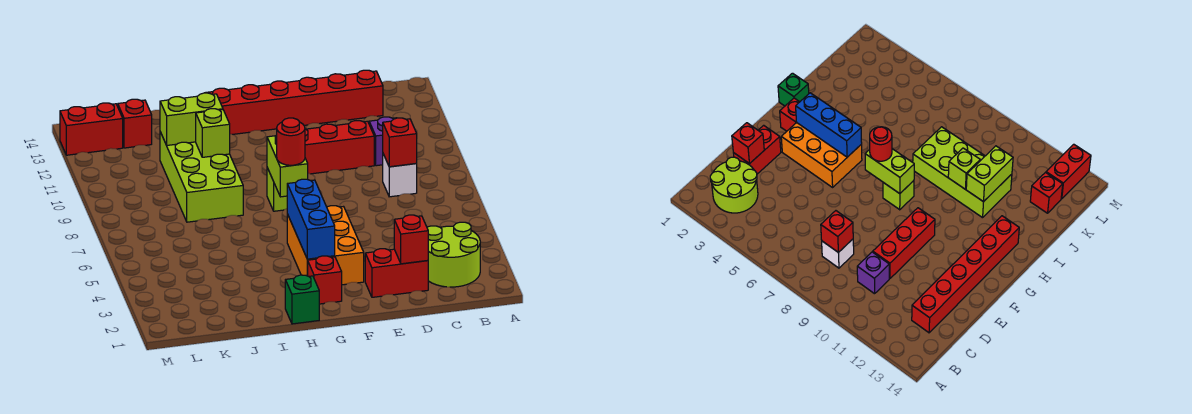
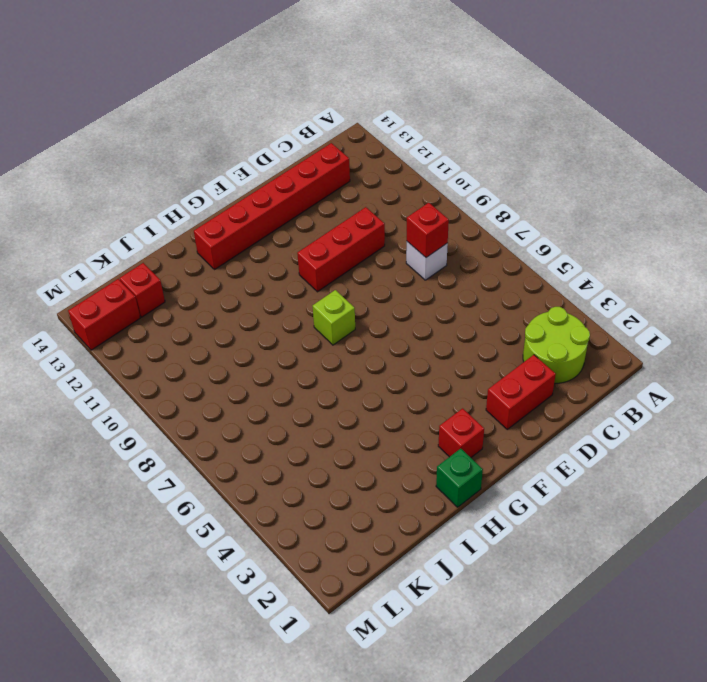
none -> purple brick C10 level 1
none -> orange brick F3:G5 level 1
none -> lime brick I8:J11 level 1

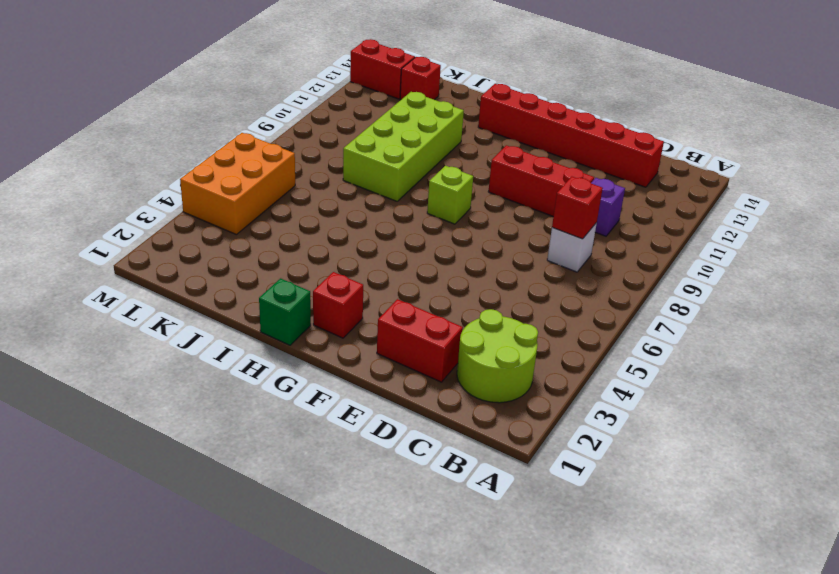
orange brick L4:M6 level 1 -> orange brick F3:G5 level 1
none -> red brick D2 level 2
none -> blue brick G3:G5 level 2
none -> lime brick G7:G8 level 2

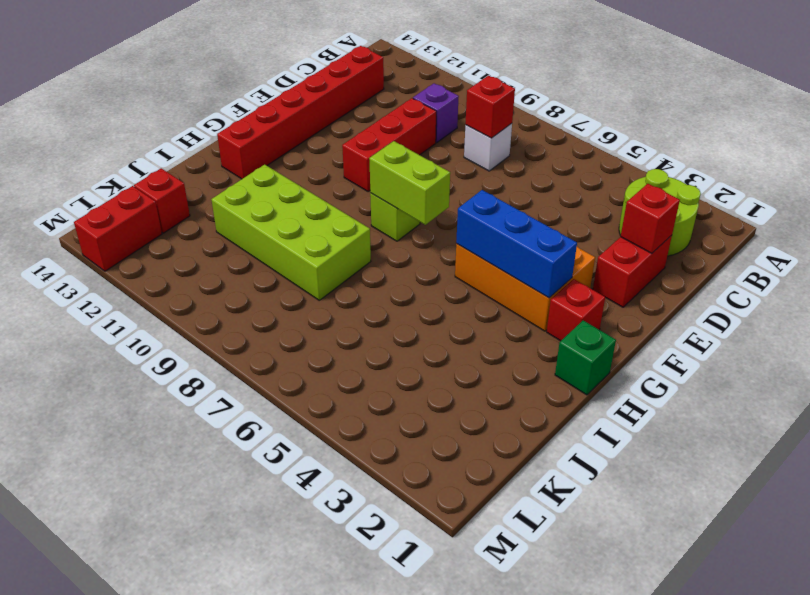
none -> lime brick I10 level 2
none -> lime brick I11:J11 level 2
none -> red round brick G7 level 3

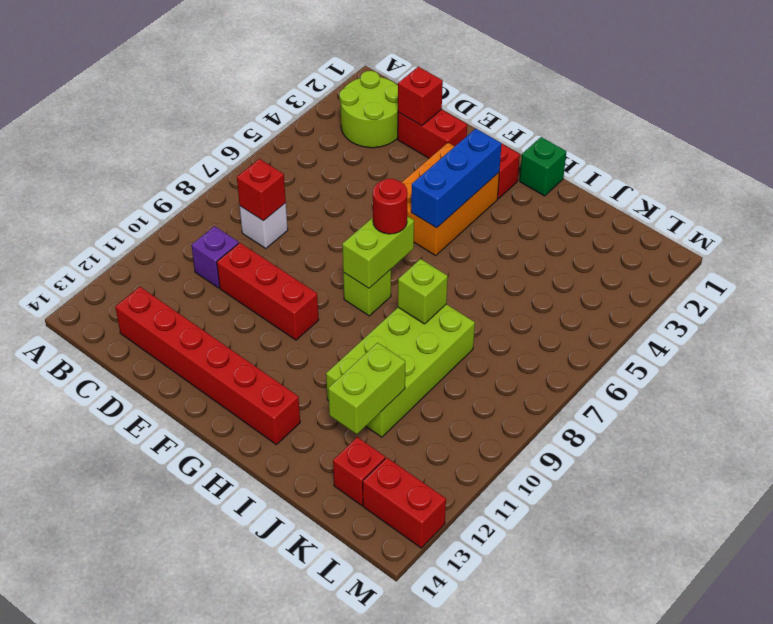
lime brick I8 level 2 -> lime brick I10 level 2
lime brick J11:J12 level 2 -> lime brick I11:J11 level 2

